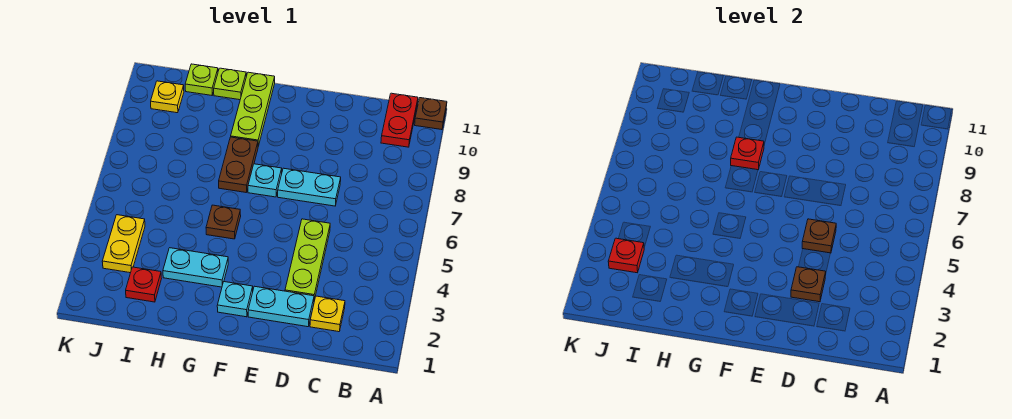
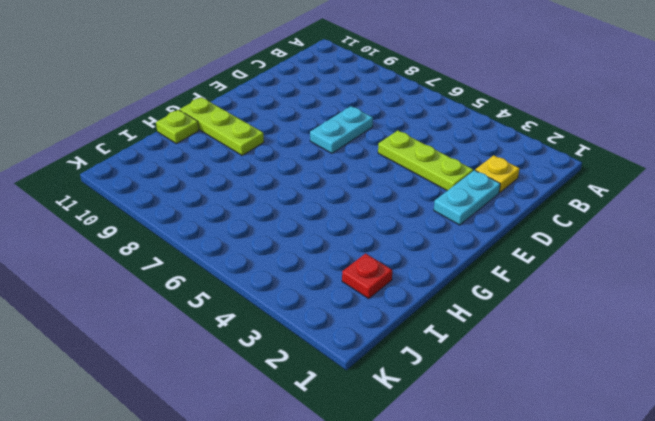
none -> brown plate A11 level 1
none -> red plate B10:B11 level 1
none -> cyan plate F2 level 1

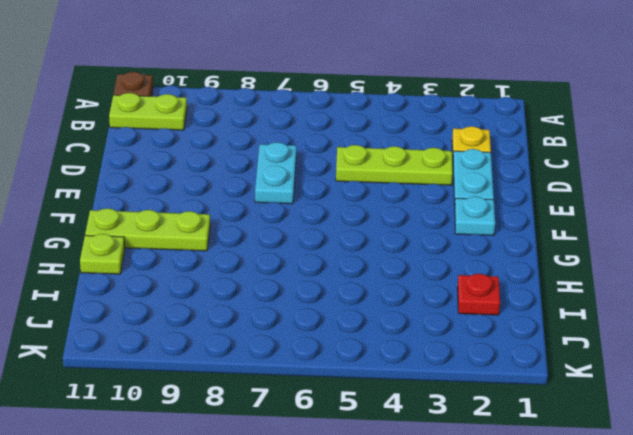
lime plate B10:B11 level 1 -> red plate B10:B11 level 1
none -> cyan plate F7 level 1
none -> cyan plate G3:H3 level 1
none -> brown plate G5 level 1

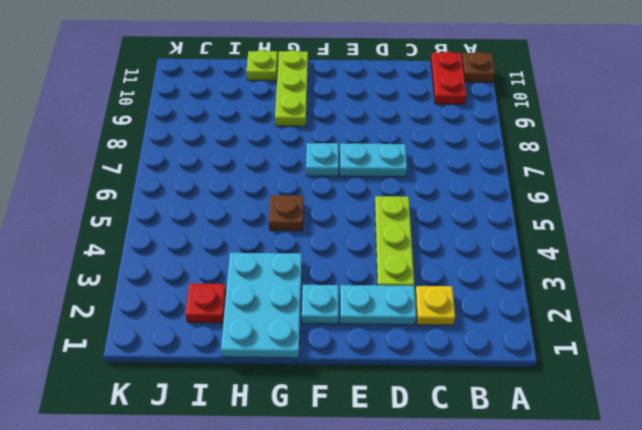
cyan plate G1:H3 level 1 -> cyan plate G3:H3 level 1
none -> brown plate G7:G8 level 1
none -> lime plate I11 level 1
none -> yellow plate J3:J4 level 1

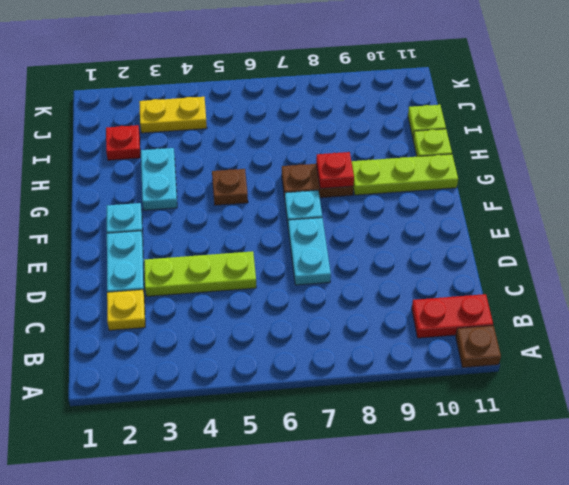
none -> yellow plate J10 level 1
none -> brown plate D3 level 2
none -> brown plate D5 level 2

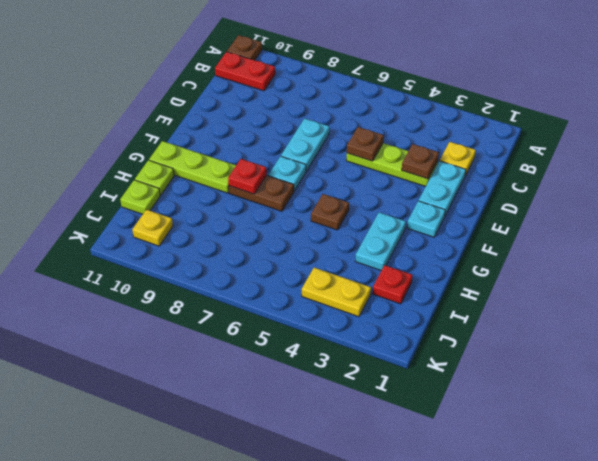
none -> red plate J3 level 2

